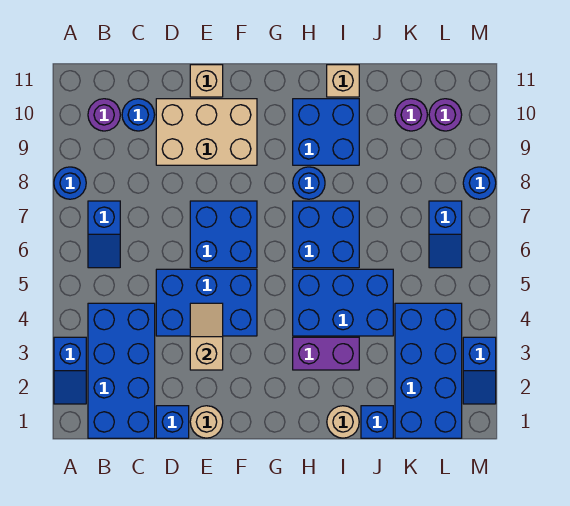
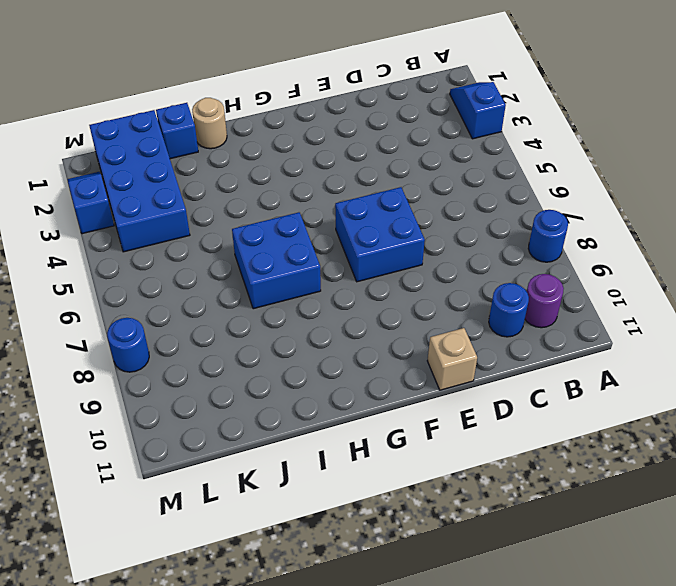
none -> blue brick B1:C4 level 1
none -> blue slope B6:B7 level 1 top 7
none -> blue brick D1 level 1

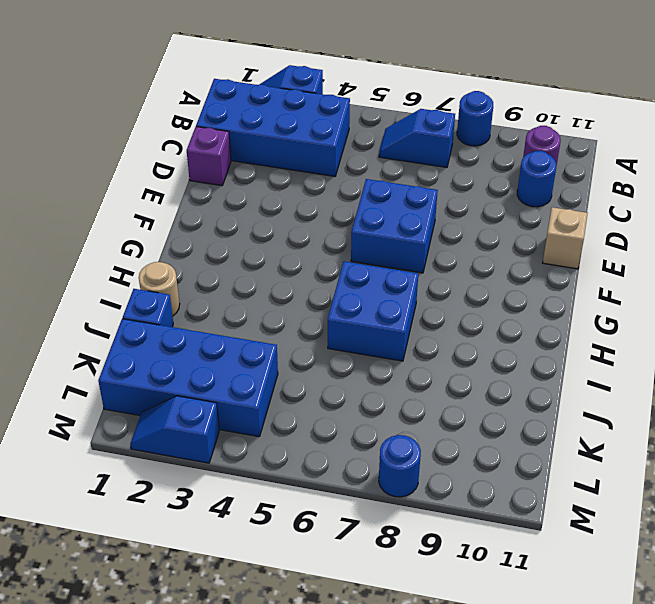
purple brick D1 level 1 -> blue brick D1 level 1
none -> blue brick D4:F5 level 1
none -> tan brick D9:F10 level 1
none -> tan round brick E1 level 1

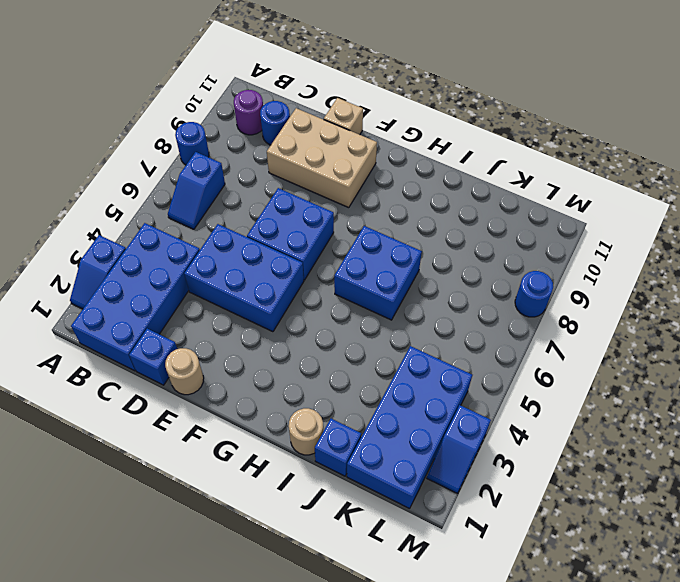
none -> purple brick H3:I3 level 1
none -> blue brick H4:J5 level 1
none -> blue round brick H8 level 1

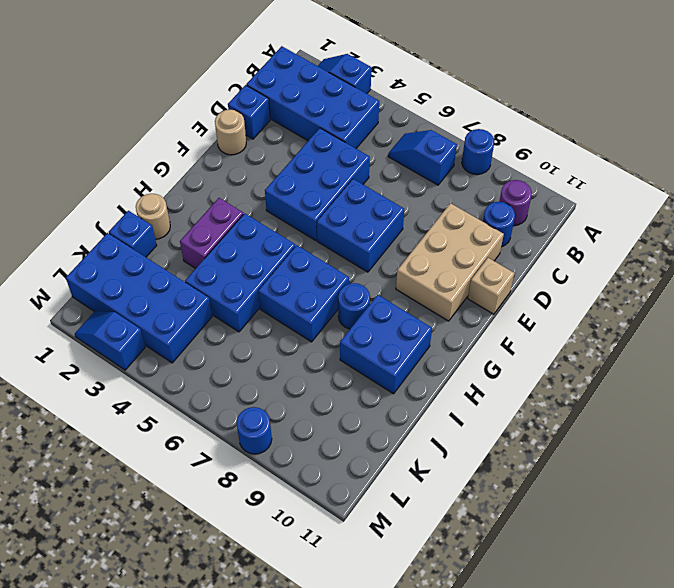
none -> tan brick I11 level 1
none -> purple round brick K10 level 1
none -> blue slope L6:L7 level 1 top 7

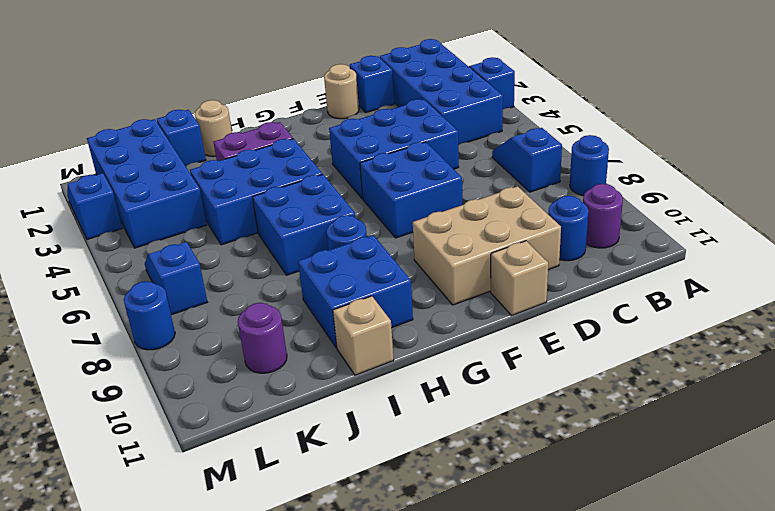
none -> purple round brick L10 level 1
none -> tan slope E3:E4 level 2 top 3

